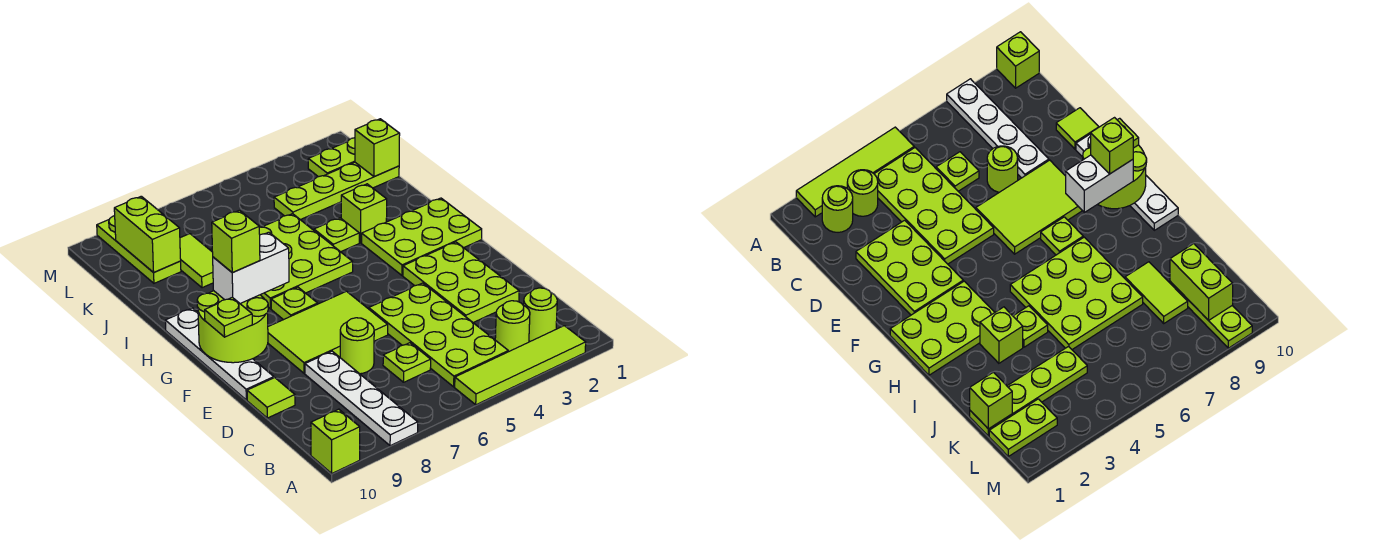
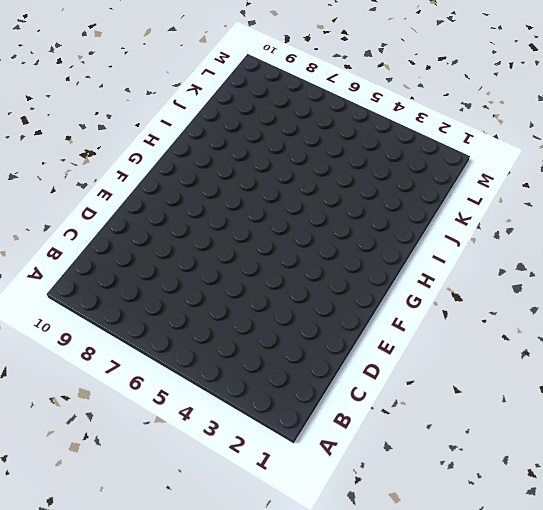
none -> lime tile A2:A5 level 1
none -> white plate A8:D8 level 1
none -> lime brick A10 level 1

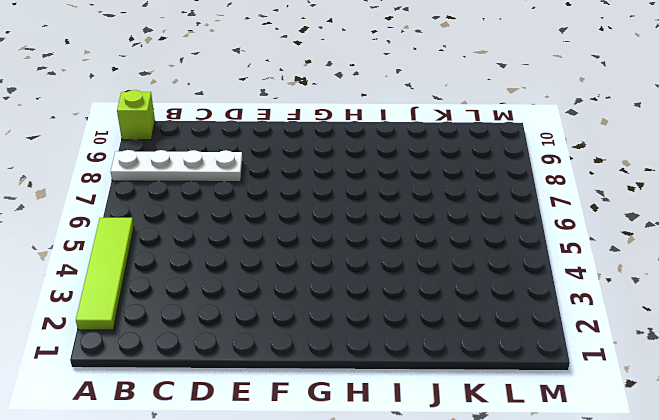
none -> lime round brick B2 level 1
none -> lime round brick B3 level 1
none -> lime plate B4:E5 level 1

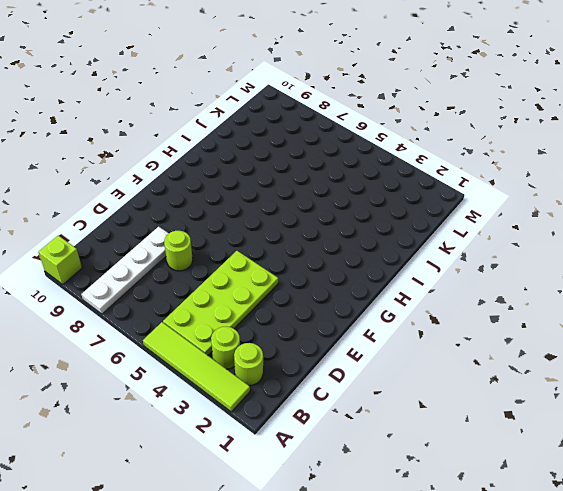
none -> lime plate C6 level 1
none -> lime plate D2:F3 level 1
none -> lime tile D10 level 1

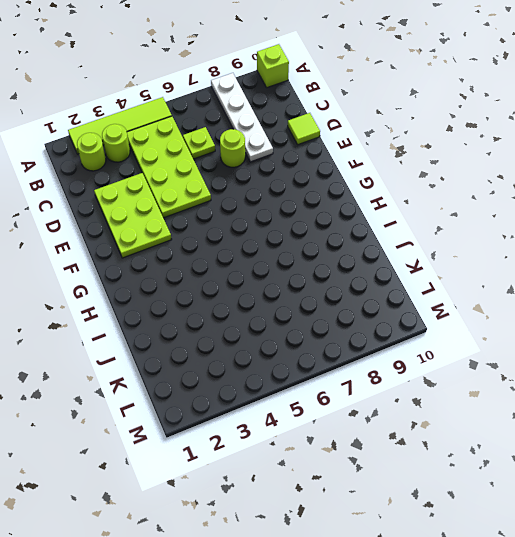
none -> lime tile E6:F8 level 1
none -> white plate E10:H10 level 1
none -> lime plate G1:H3 level 1

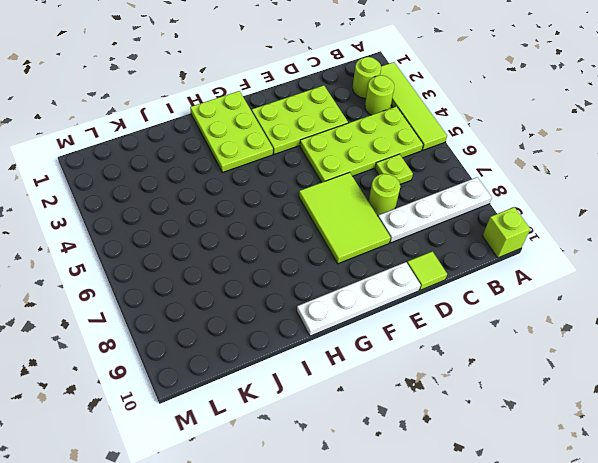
none -> lime plate G7 level 1
none -> lime plate H5:J7 level 1
none -> lime brick I3 level 1

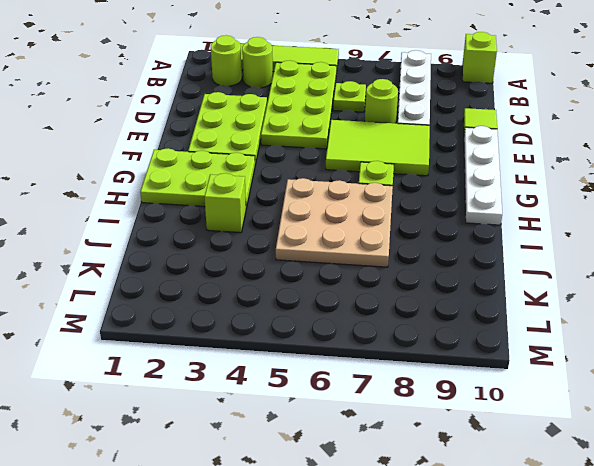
tan plate H5:J7 level 1 -> lime plate H5:J7 level 1
none -> lime plate I4 level 1
none -> lime tile J8:K8 level 1
none -> lime plate K1:K4 level 1

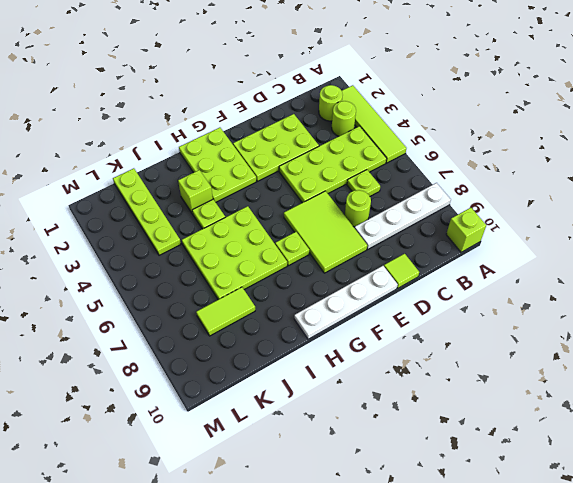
none -> lime plate K9:M9 level 1
none -> lime plate L1:L2 level 1
none -> lime round brick F9:G10 level 2

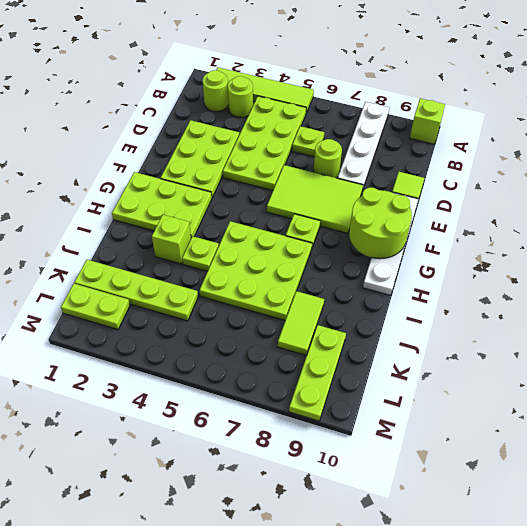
none -> lime brick K1 level 2
none -> lime brick K9:L9 level 2
none -> lime plate F10 level 3

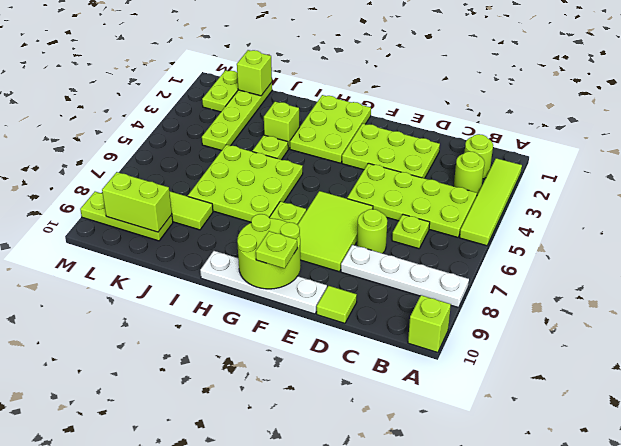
none -> white brick G8:G9 level 3
none -> lime brick G9 level 4

